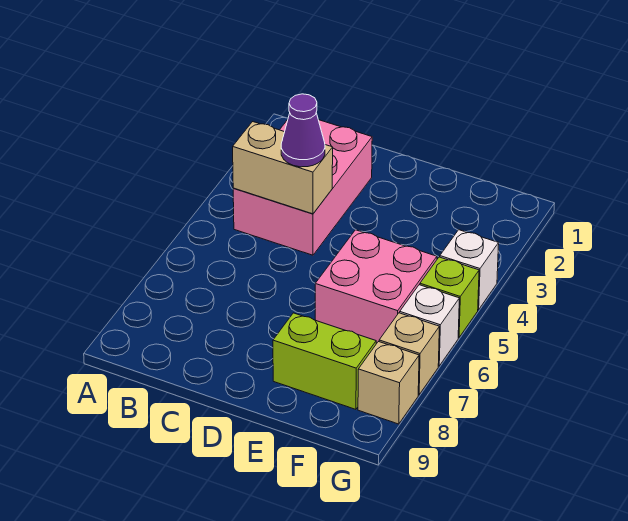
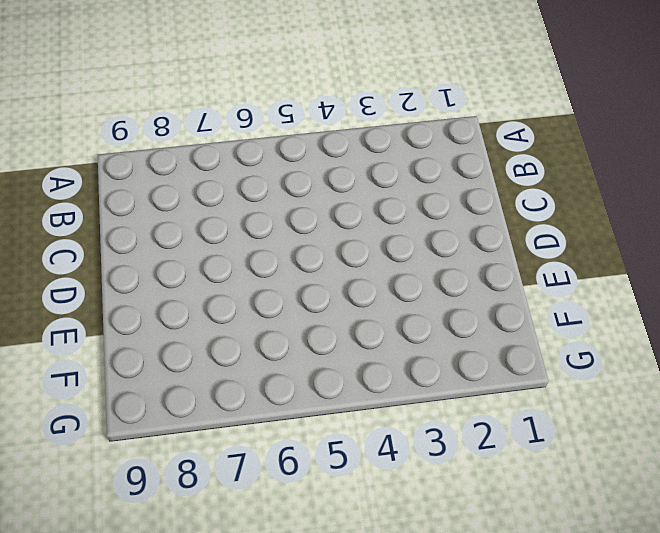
none -> pink brick B2:C4 level 1
none -> pink brick E5:F6 level 1

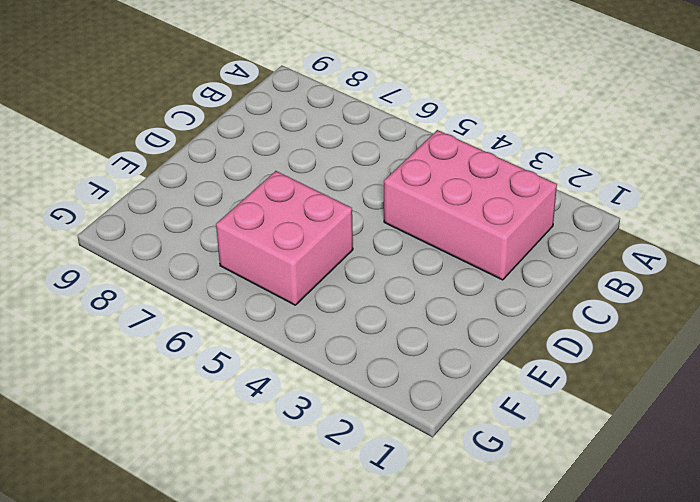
none -> lime brick E8:F8 level 1
none -> white brick G4 level 1

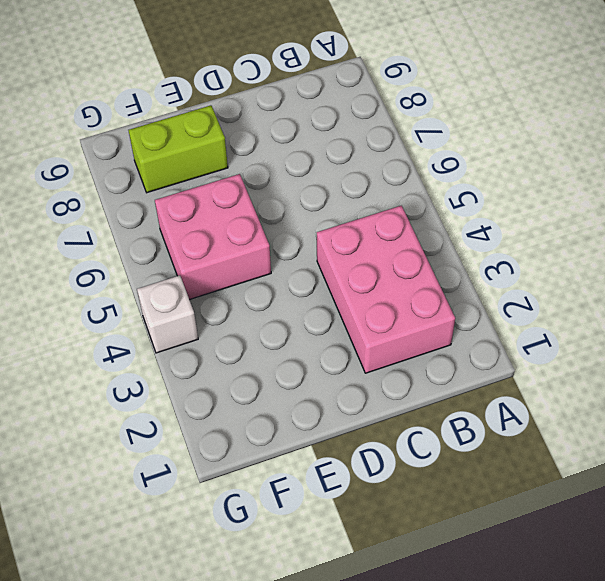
none -> lime brick G5 level 1
none -> white brick G6 level 1

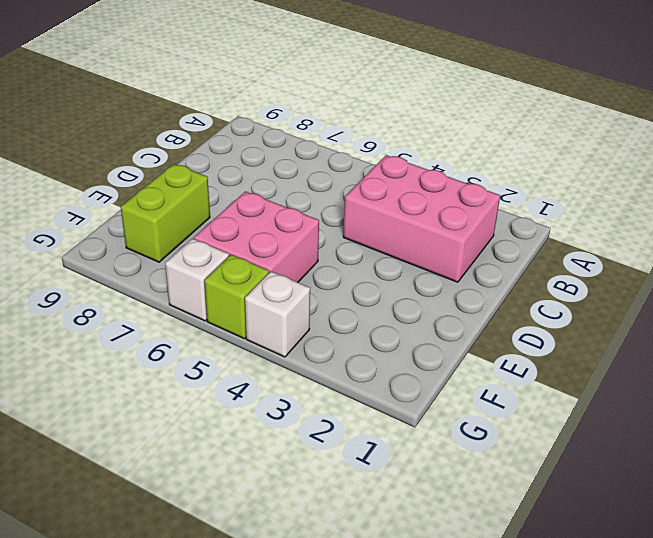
none -> tan brick G7 level 1
none -> tan brick G8 level 1

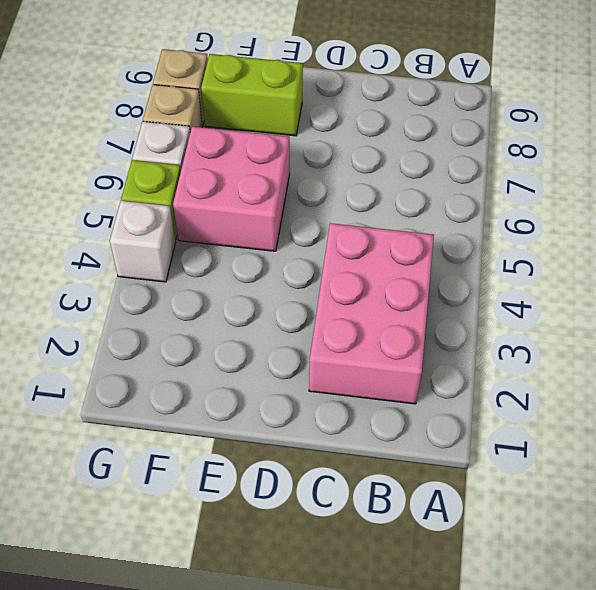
none -> tan brick B4:C4 level 2
none -> purple cone C4 level 3

